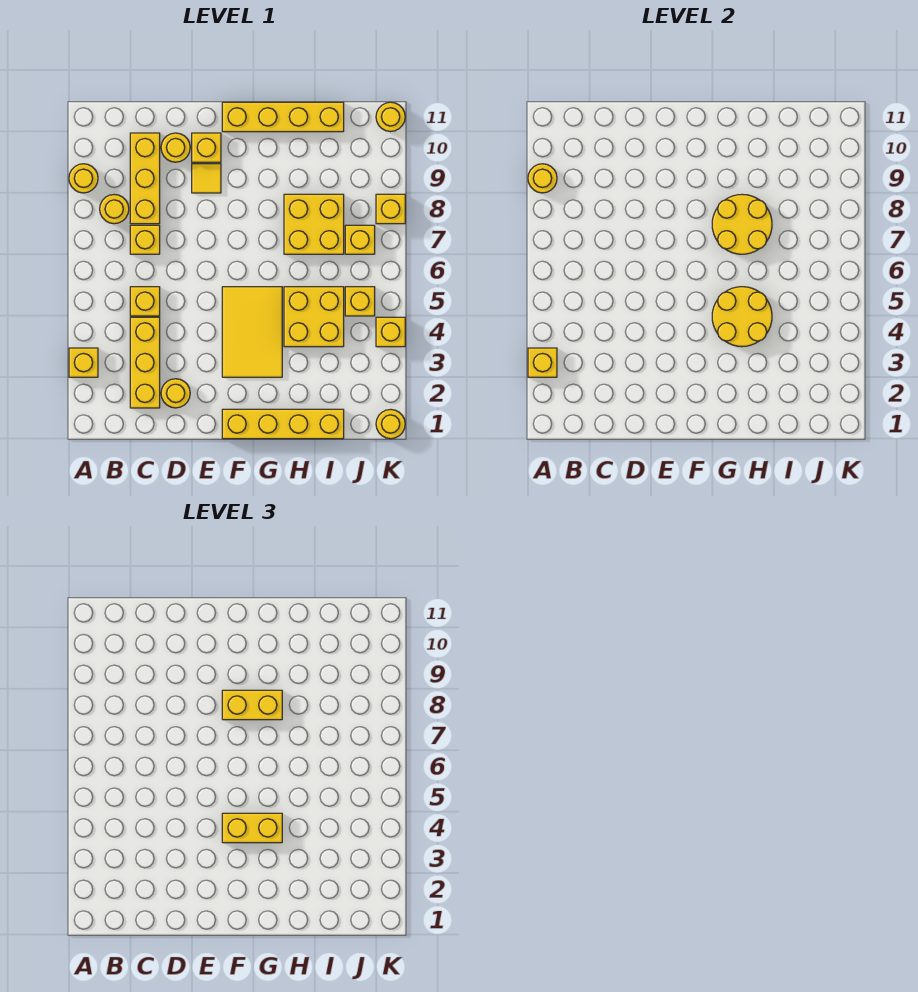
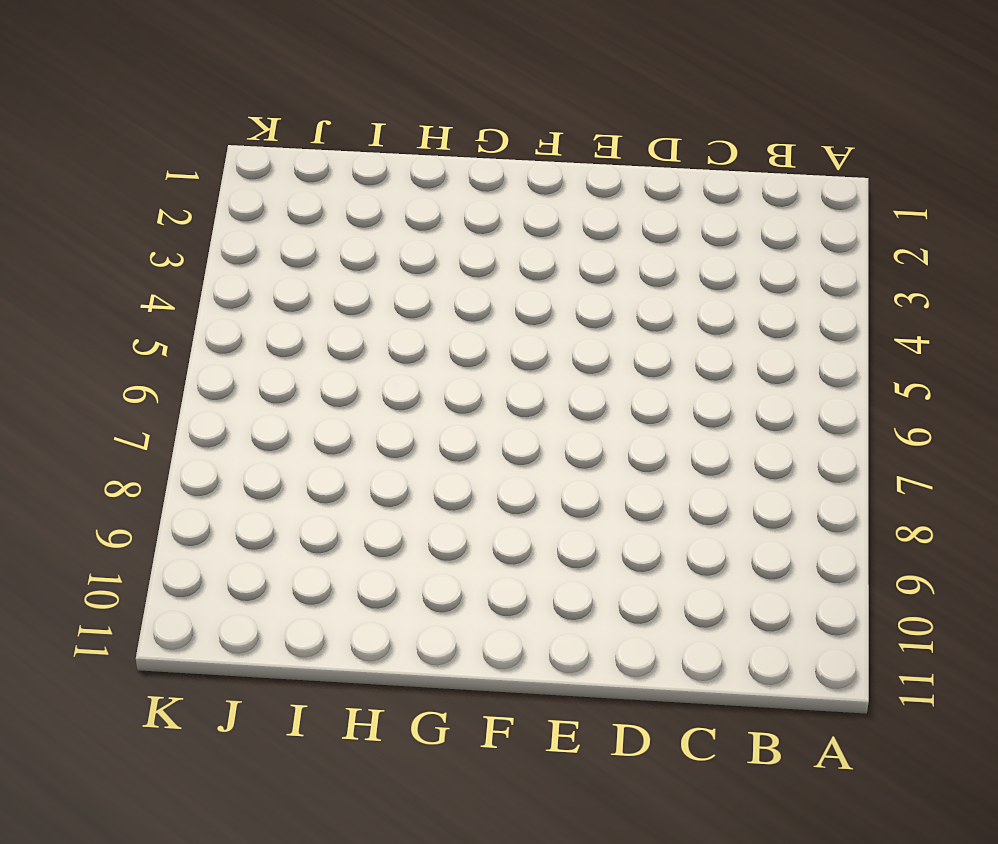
none -> yellow brick A3 level 1
none -> yellow round brick A9 level 1
none -> yellow round brick B8 level 1

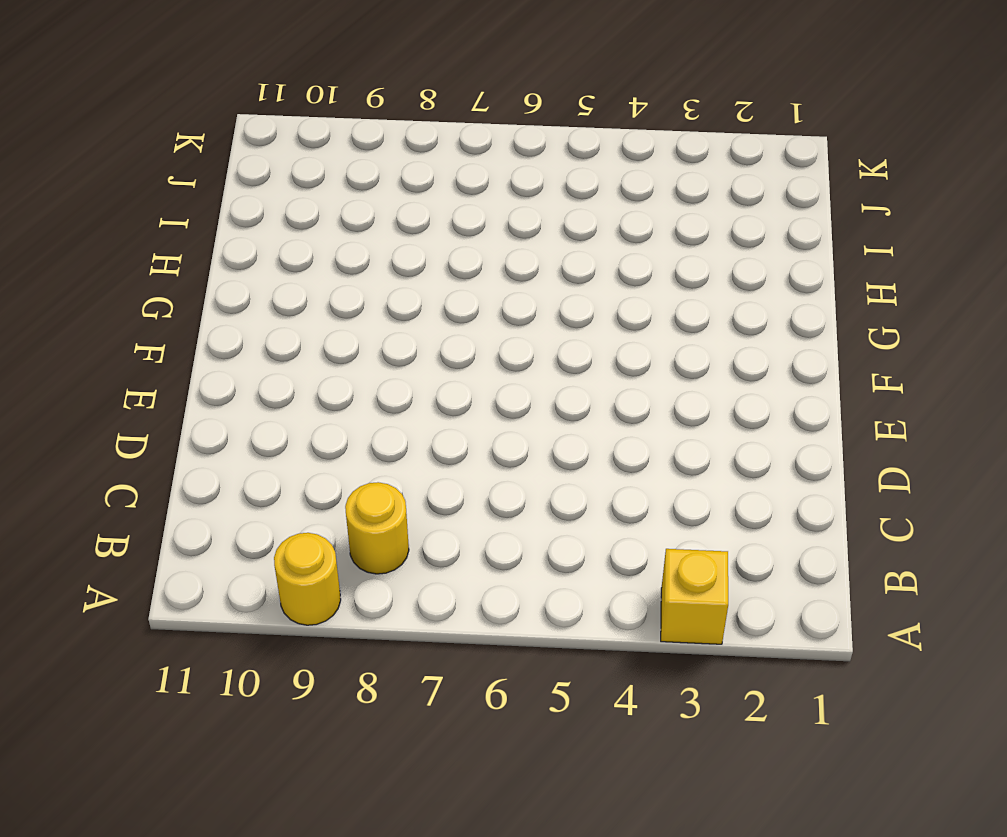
none -> yellow brick C2:C4 level 1
none -> yellow brick C5 level 1
none -> yellow brick C7 level 1

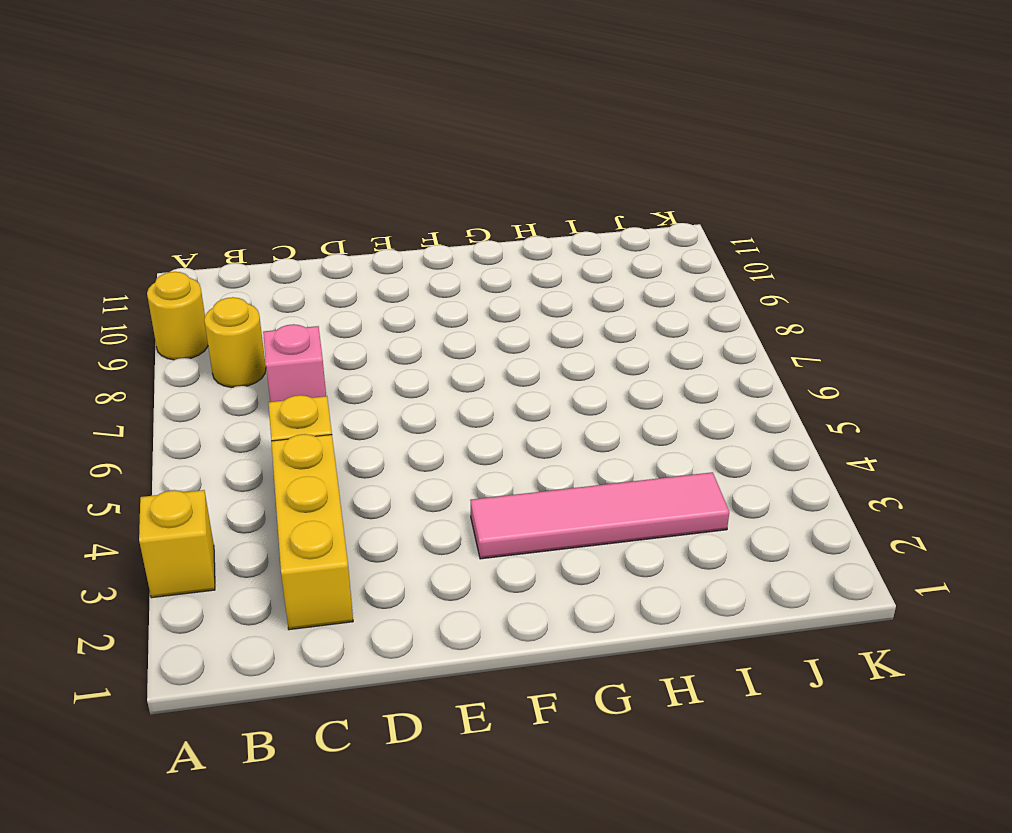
pink brick C7 level 1 -> yellow brick C7 level 1
pink tile F3:I3 level 1 -> yellow tile F3:G5 level 1
none -> yellow brick C8:C10 level 1
none -> yellow round brick D2 level 1
none -> yellow round brick D10 level 1

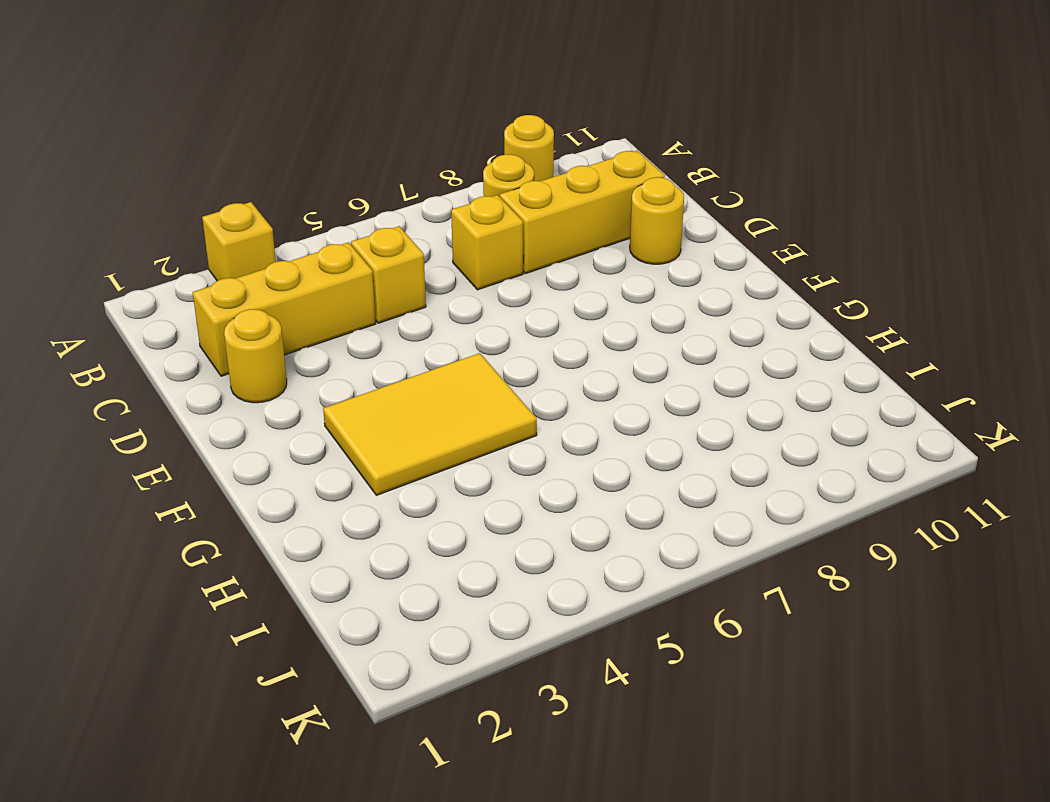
none -> yellow tile E9 level 1
none -> yellow brick E10 level 1
none -> yellow brick F1:I1 level 1

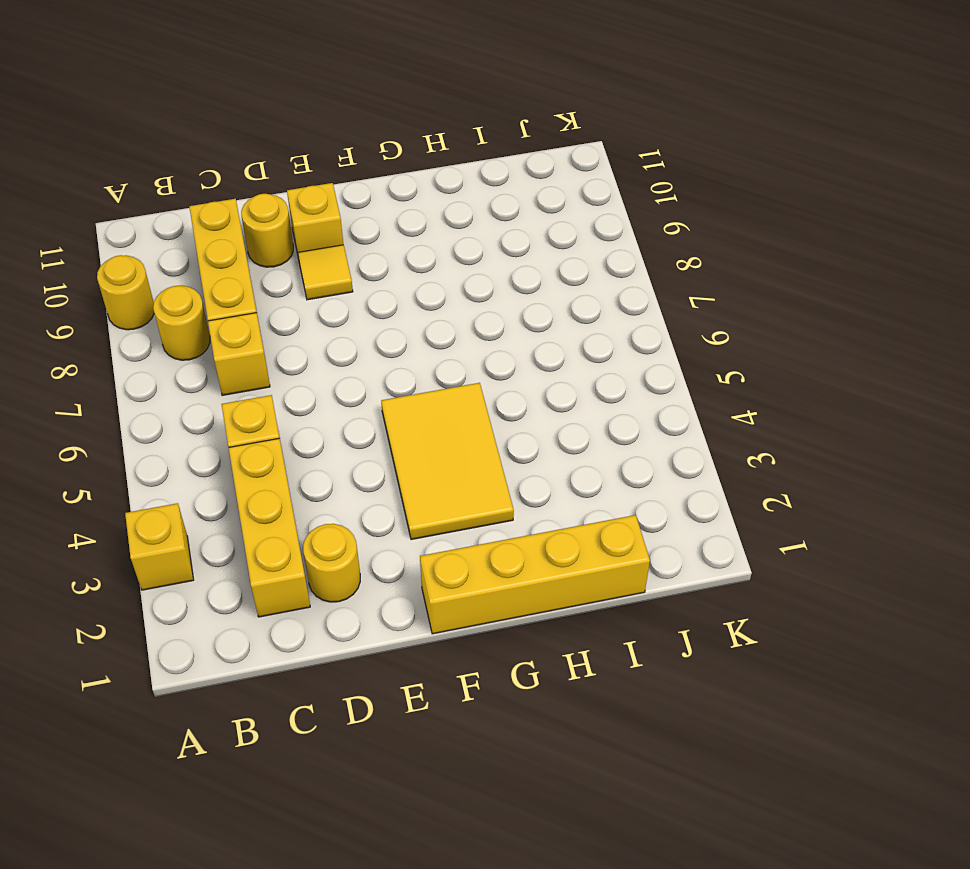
none -> yellow brick F11:I11 level 1
none -> yellow brick H4:I5 level 1
none -> yellow brick H7:I8 level 1

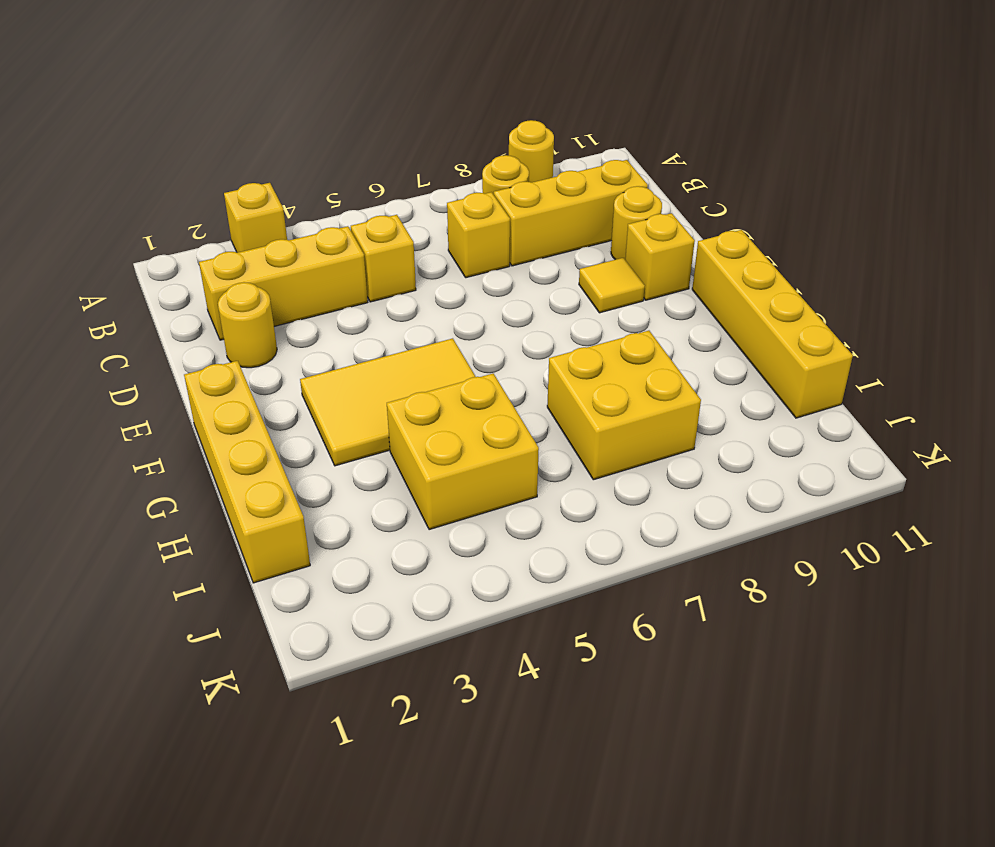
none -> yellow brick J5 level 1
none -> yellow brick J7 level 1
none -> yellow round brick K1 level 1

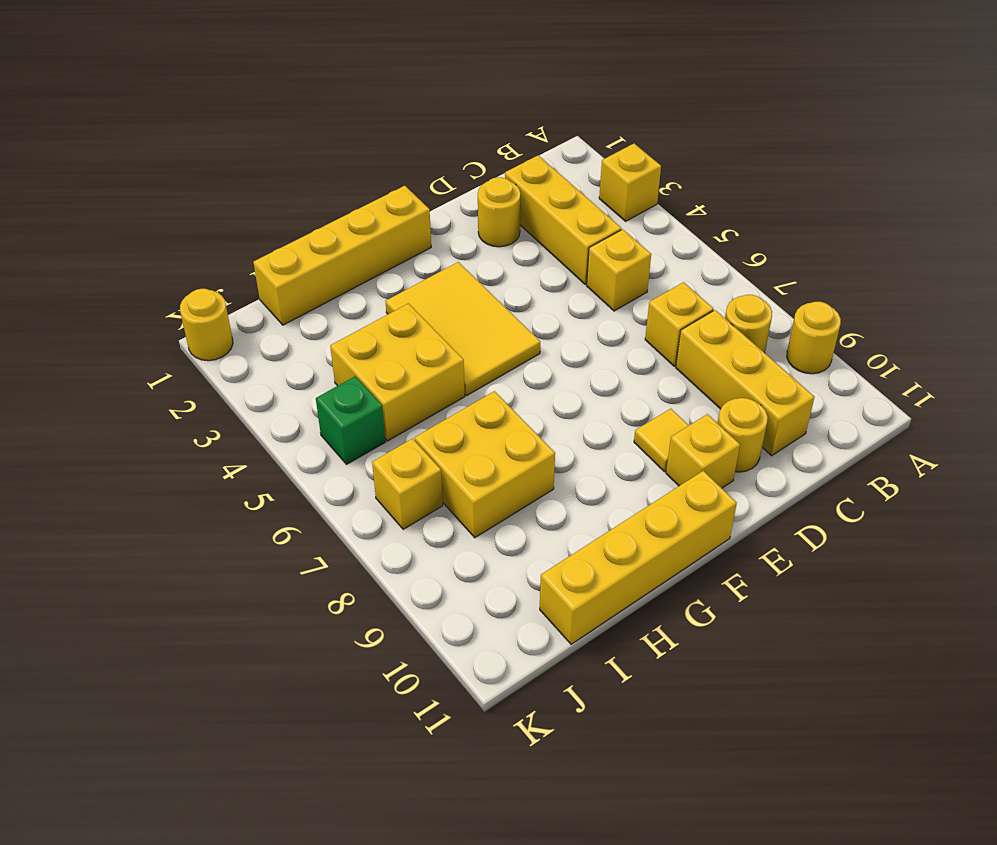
green brick J5 level 1 -> yellow brick J5 level 1
none -> yellow brick K4 level 1
none -> yellow brick K8 level 1
none -> yellow round brick K11 level 1

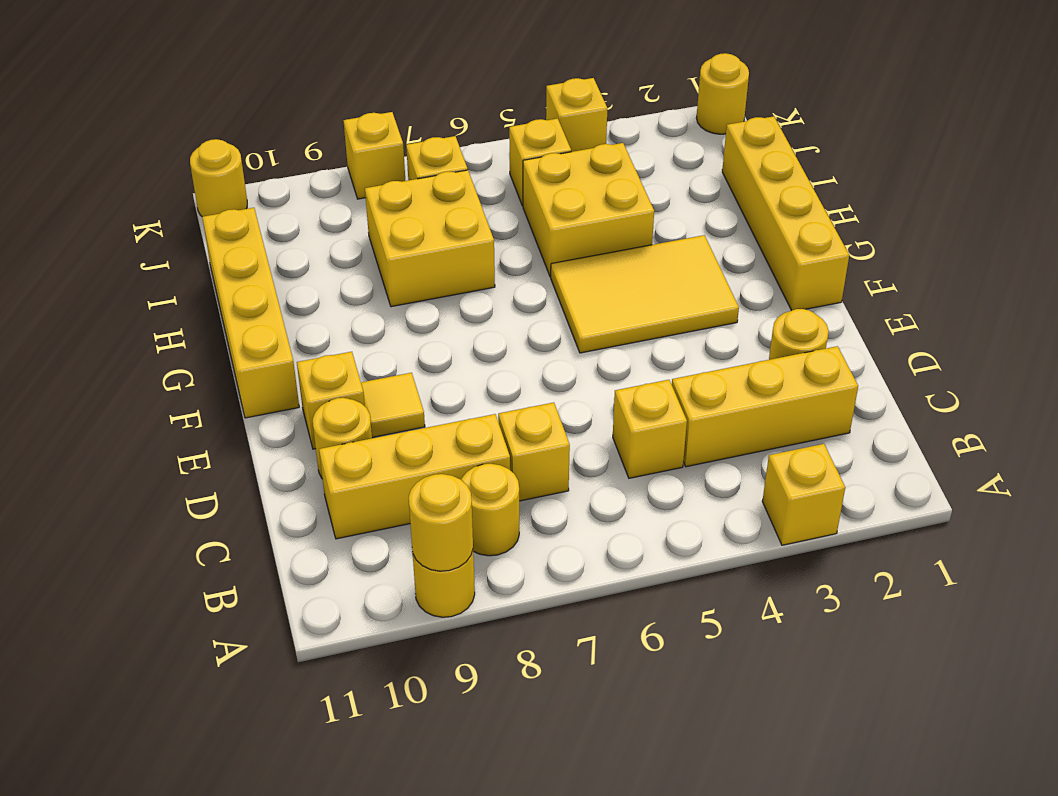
none -> yellow brick A3 level 2
none -> yellow round brick G4:H5 level 2
none -> yellow round brick G7:H8 level 2

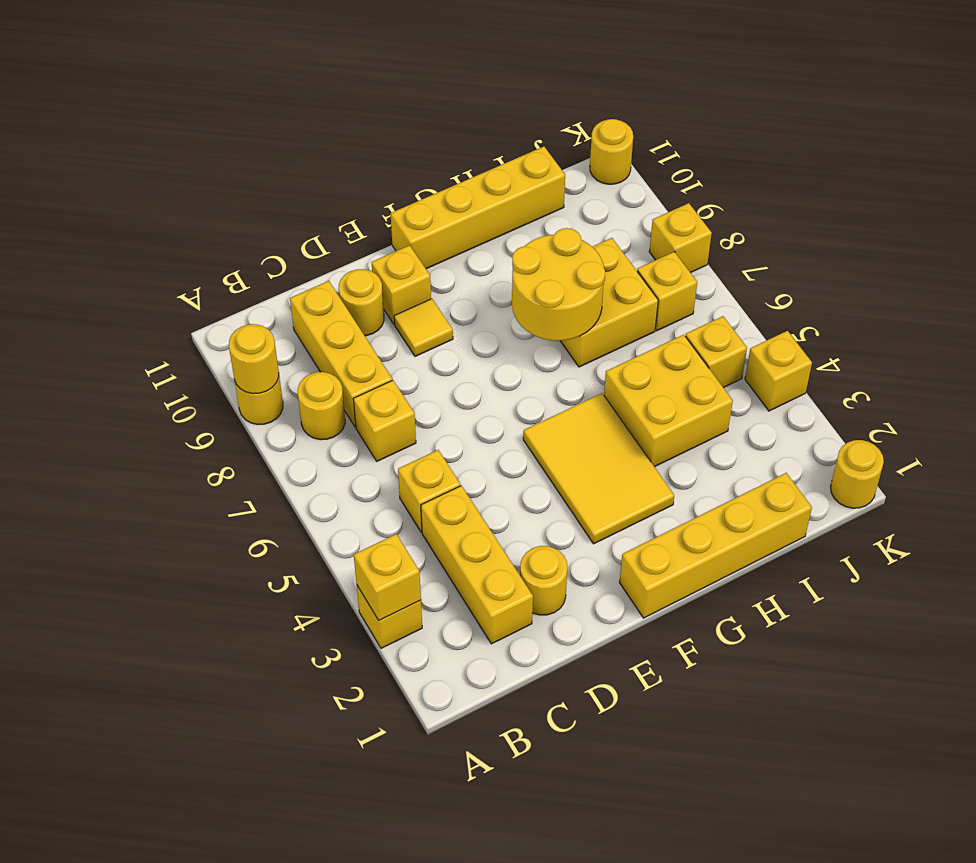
none -> yellow round brick G4:H5 level 2
none -> yellow brick F4:G4 level 3
none -> yellow brick F8:G8 level 3

